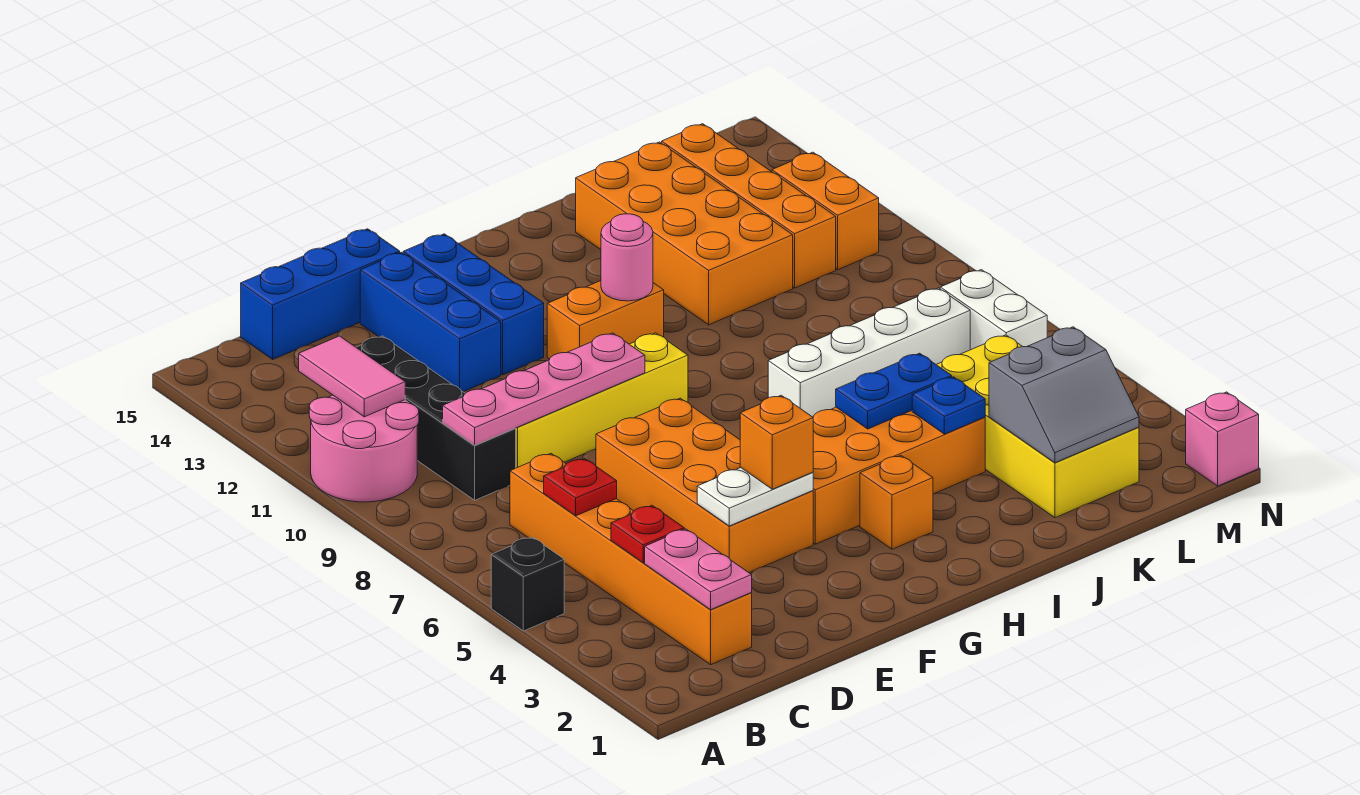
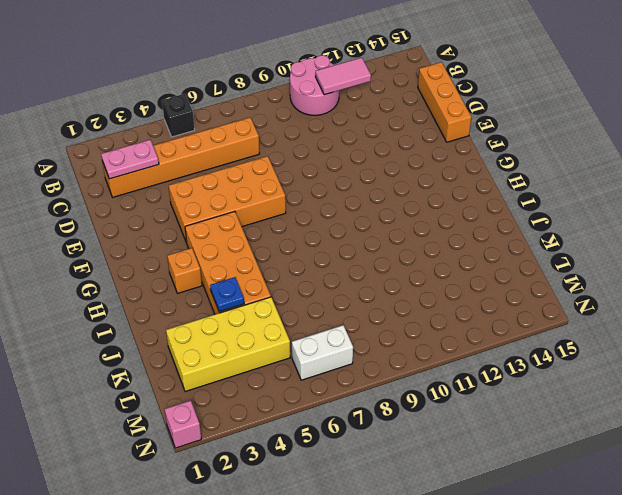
orange brick C15:E15 level 1 -> blue brick C15:E15 level 1
none -> black brick C9:C12 level 1
none -> yellow brick D9:G9 level 1
none -> blue brick E12:E14 level 1
none -> blue brick F12:F14 level 1

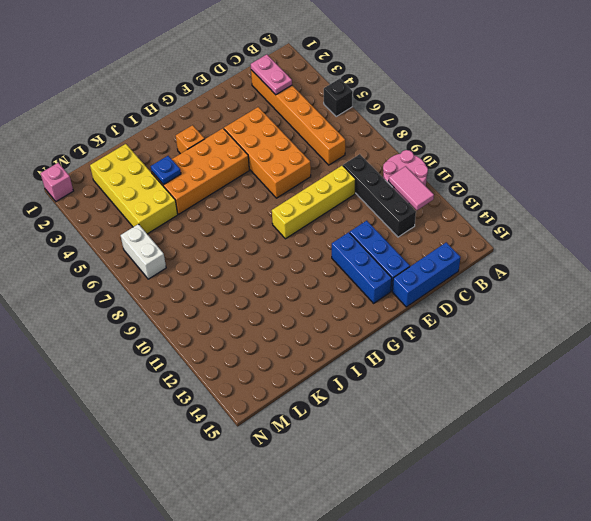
none -> orange brick G11:H11 level 1
none -> white brick I7:L7 level 1
none -> orange brick J11:K14 level 1
none -> orange brick L11:L14 level 1

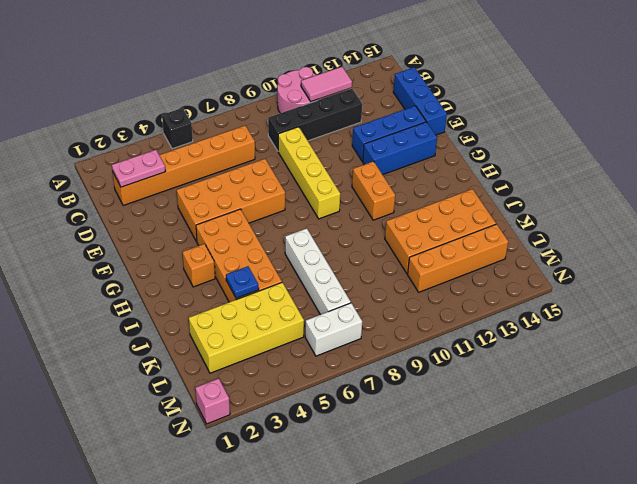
none -> orange brick M11:M12 level 1
none -> red plate C4 level 2
none -> red plate C6 level 2
none -> pink plate C9:F9 level 2

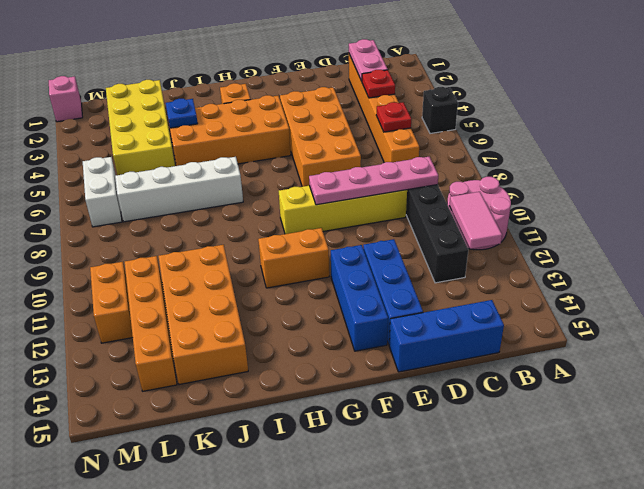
none -> white plate E4:F4 level 2
none -> pink round brick H11 level 2
none -> blue plate I5:J5 level 2
none -> grey slope K2:L3 level 2 top 3

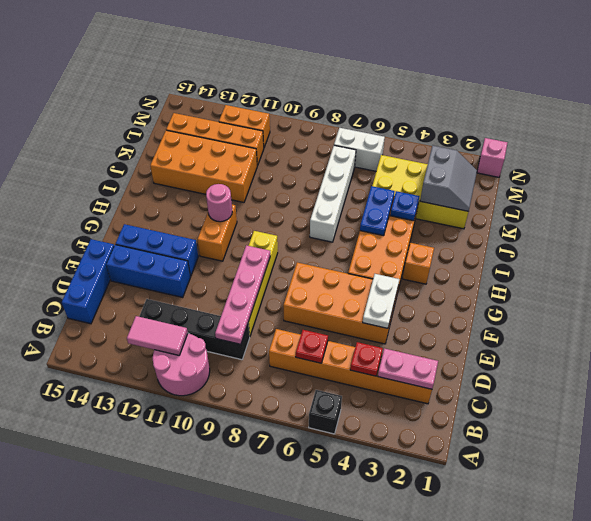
none -> orange brick F4 level 3

